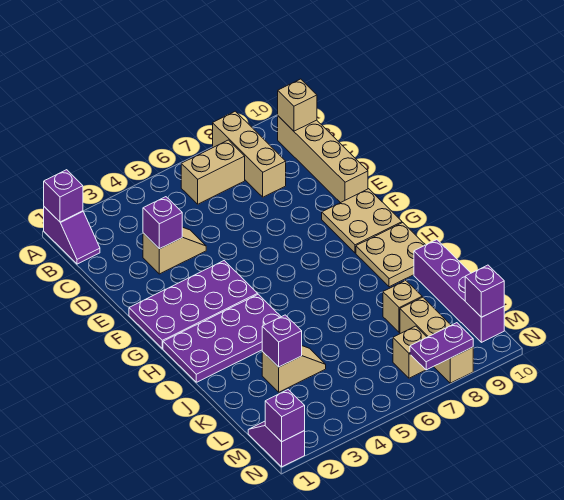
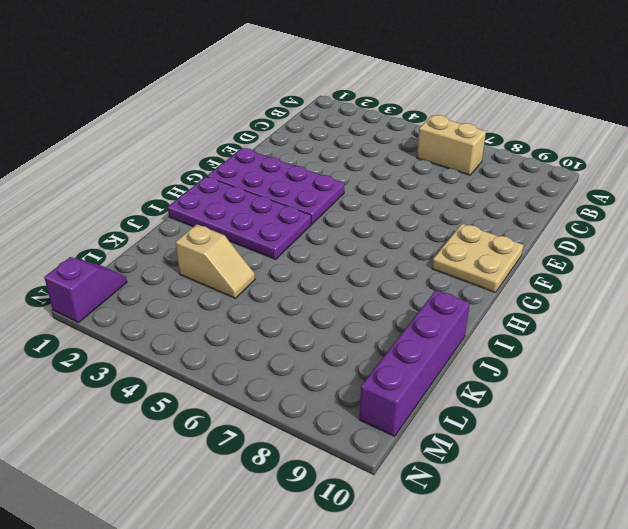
none -> purple slope A1:B1 level 1 top A
none -> tan brick A8:C8 level 1
none -> tan brick B10:E10 level 1

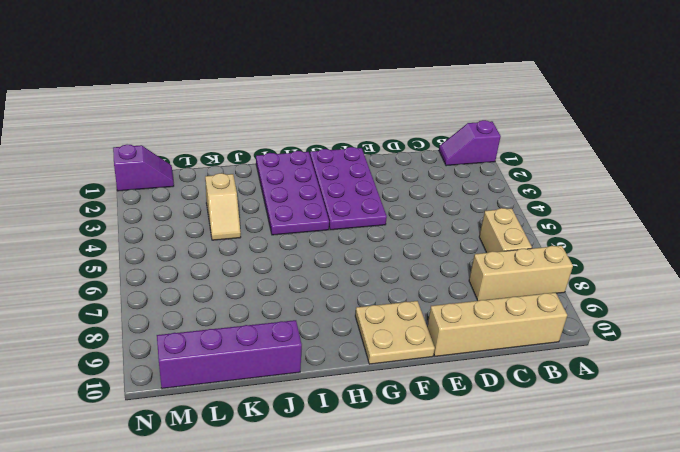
none -> tan slope D3:D4 level 1 top 3
none -> tan plate H9:I10 level 1
none -> tan brick K8 level 1

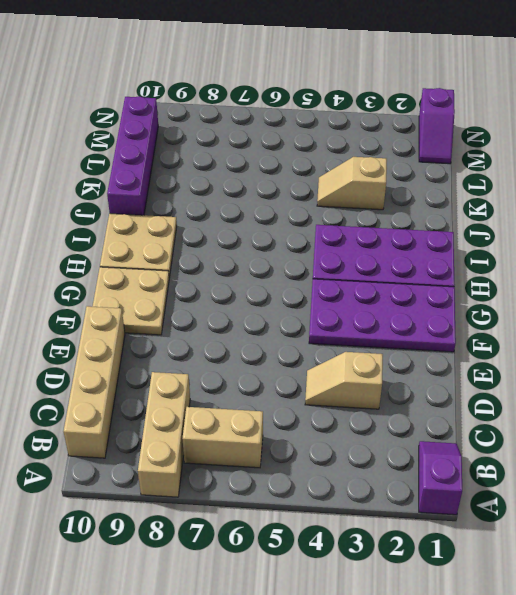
none -> tan brick K8 level 1
none -> tan brick L8:N8 level 1
none -> tan brick M7 level 1

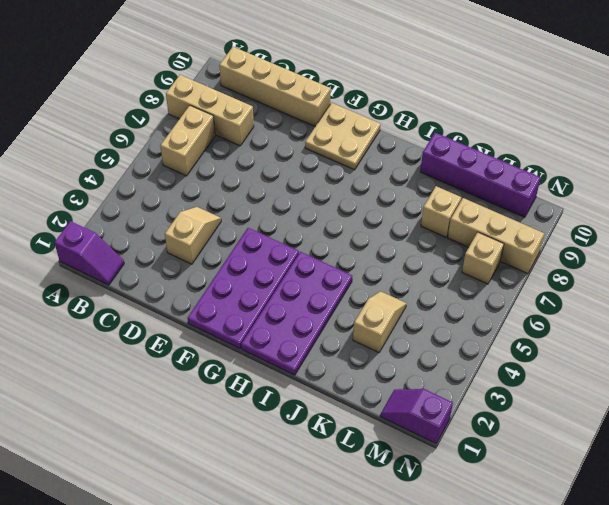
none -> tan plate H9:I10 level 1
none -> purple brick A1 level 2
none -> tan brick B10 level 2

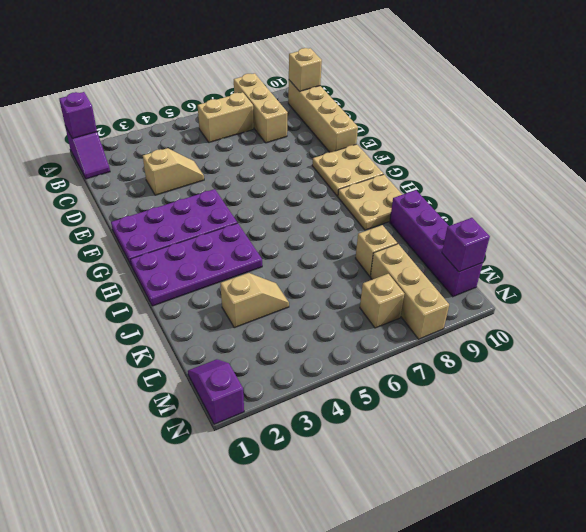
none -> purple brick D3 level 2
none -> purple brick K3 level 2
none -> purple brick N1 level 2

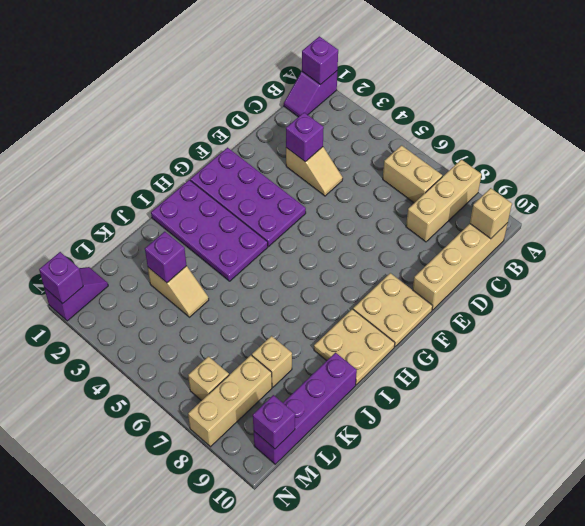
none -> purple plate N7:N8 level 2

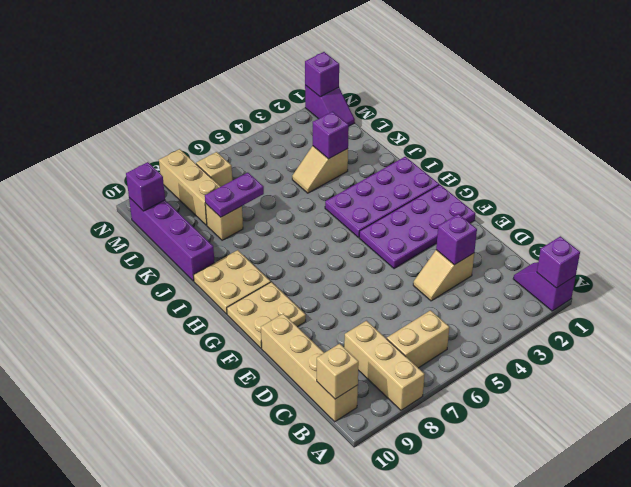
purple plate K7:K8 level 2 -> purple plate N7:N8 level 2

